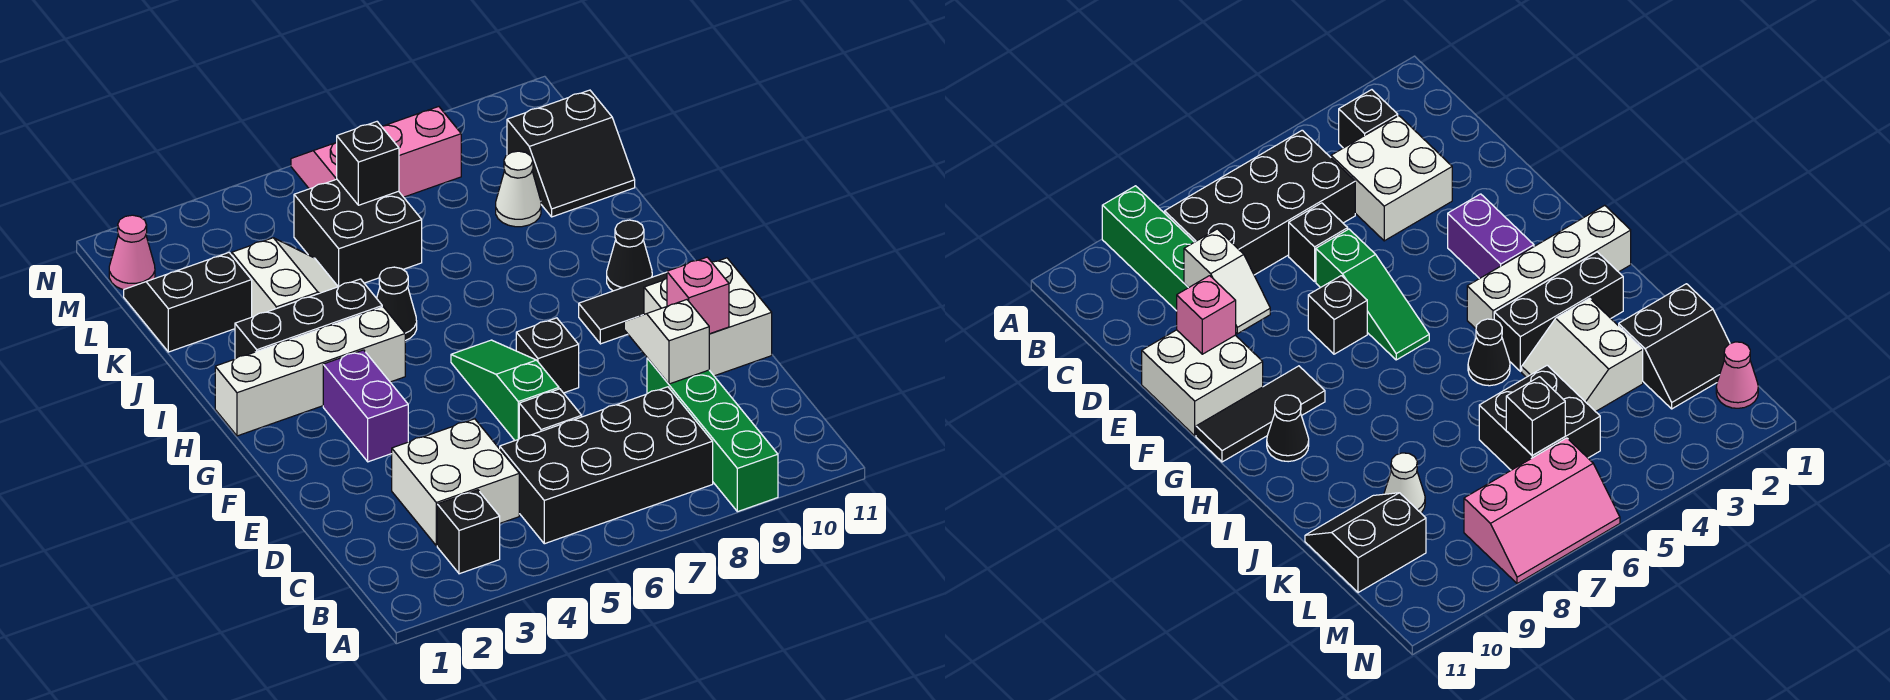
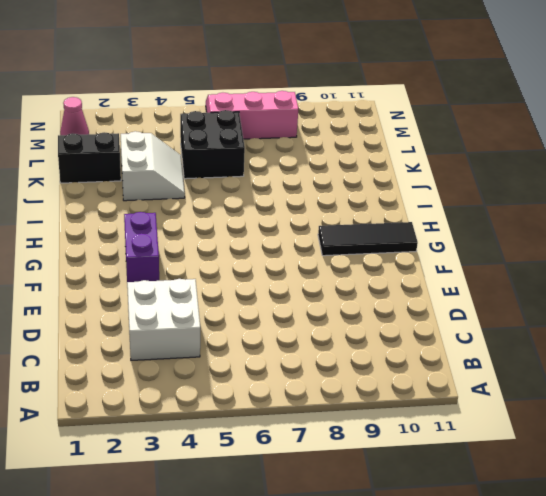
none -> green brick A9:D9 level 1
none -> black brick B3 level 1
none -> black brick B5:C8 level 1

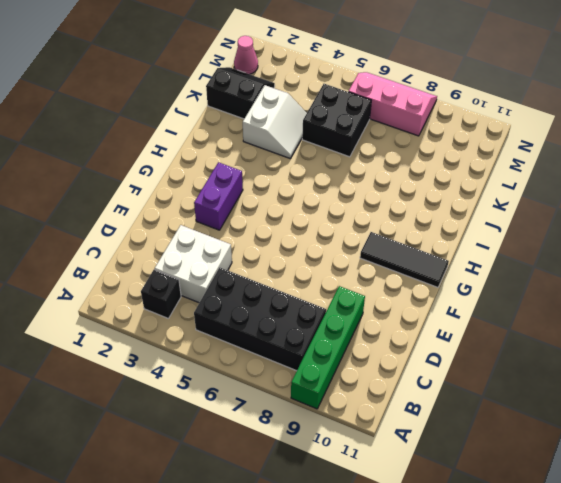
none -> black brick D6 level 1
none -> green slope E6:G6 level 1 top E
none -> white brick E10:F11 level 1

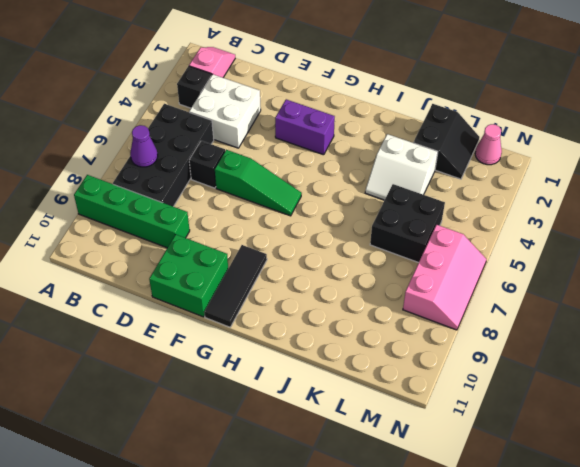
pink slope B1:B2 level 1 top 2 -> none
purple cone B7 level 2 -> none
green brick E10:F11 level 1 -> white brick E10:F11 level 1
none -> black brick F7 level 1
none -> white brick H1:H4 level 1
none -> black cone H10 level 1

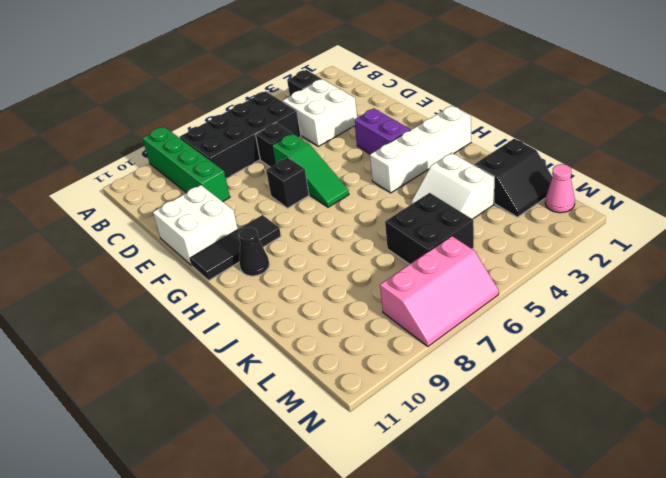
none -> black brick I2:I4 level 1
none -> black cone I5 level 1
none -> white cone K9 level 1

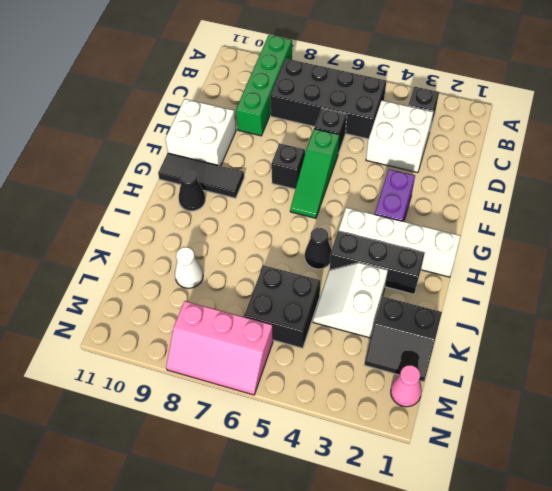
none -> black slope K10:L11 level 1 top L
none -> white slope D9:E9 level 2 top D
none -> pink brick E10 level 2

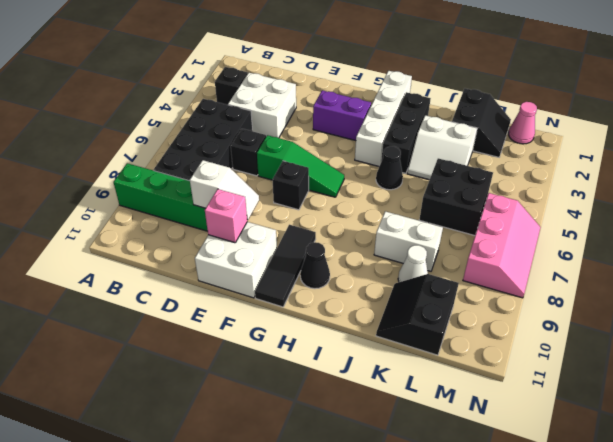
white brick J8:K8 level 1 -> none
none -> black brick L6 level 2

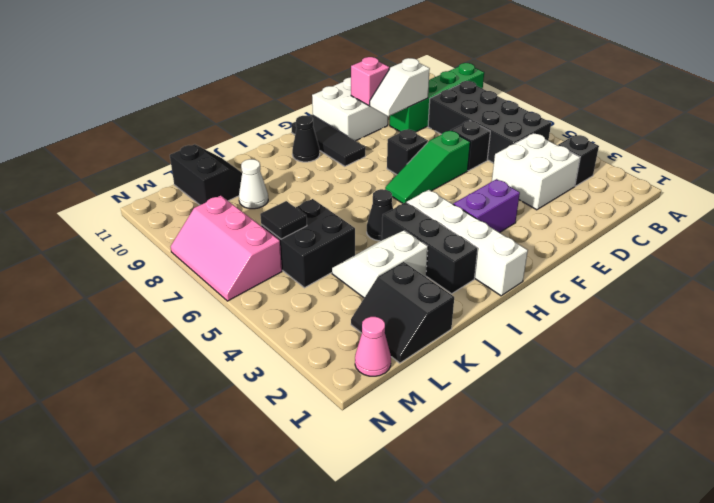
black tile L6 level 2 -> black brick L6 level 2

